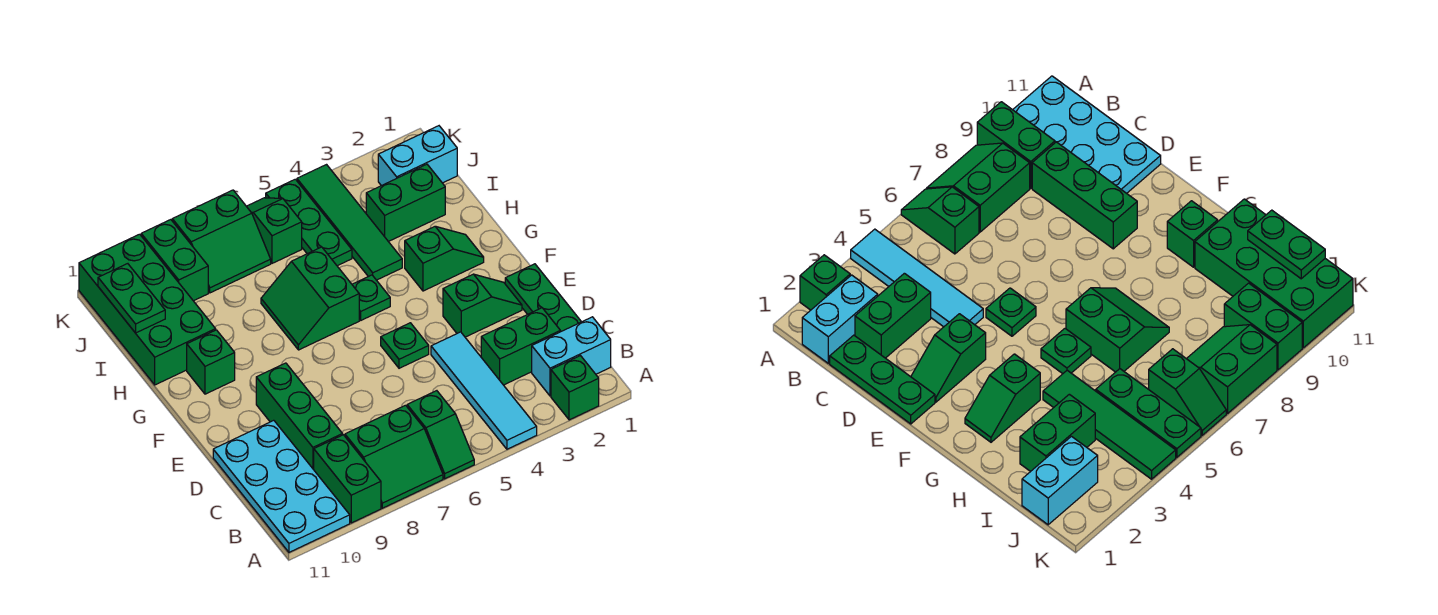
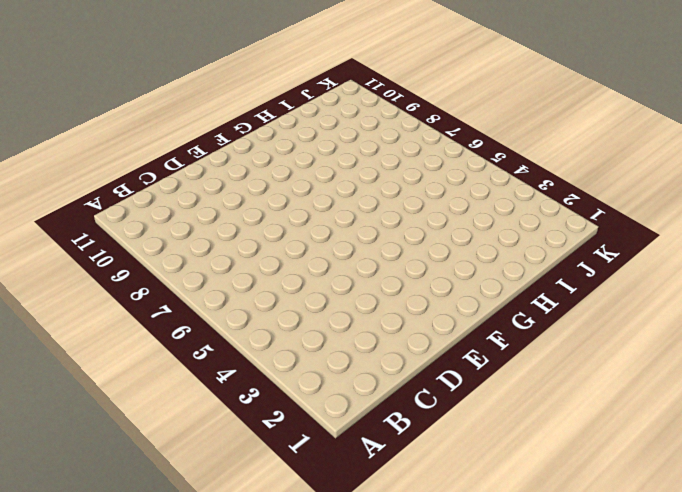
none -> green brick A2 level 1
none -> cyan tile A4:D4 level 1
none -> green slope A6:B6 level 1 top B

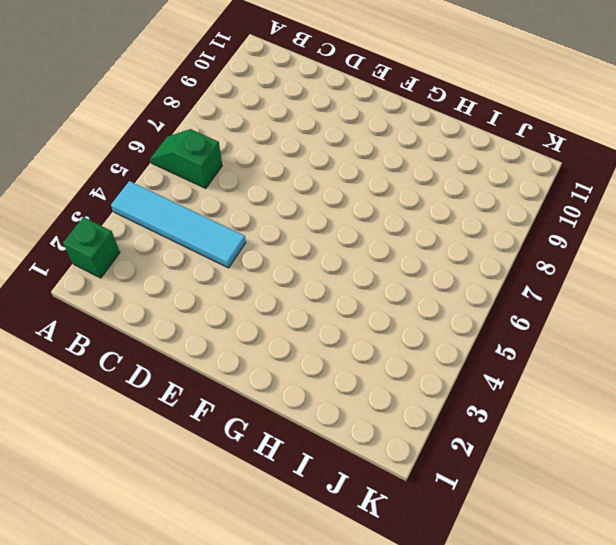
none -> green slope A7:B8 level 1 top B
none -> green brick A9:B9 level 1
none -> cyan plate A10:D11 level 1

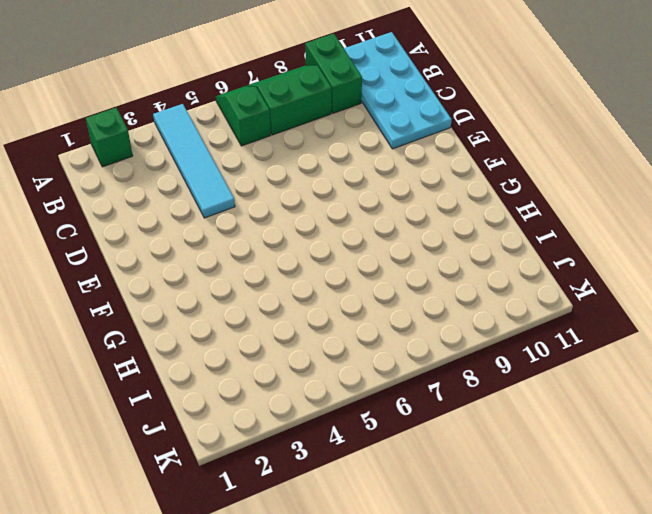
none -> cyan brick B1:B2 level 1
none -> green plate C1:E1 level 1
none -> green brick C2:C3 level 1

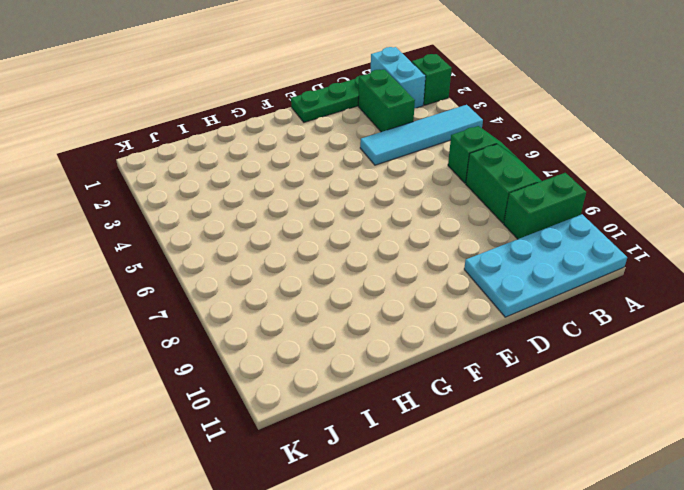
none -> green brick C9:E9 level 1
none -> green slope E2:E3 level 1 top 3
none -> green plate E5 level 1

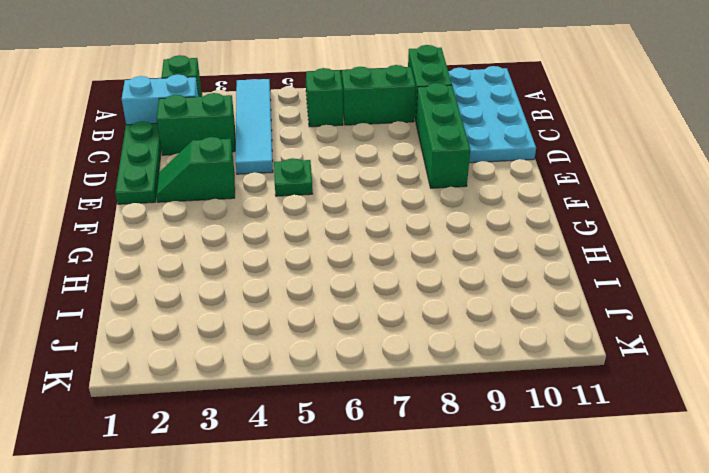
none -> green slope G2:G3 level 1 top 3
none -> green plate G5 level 1
none -> green slope G6:H7 level 1 top 6

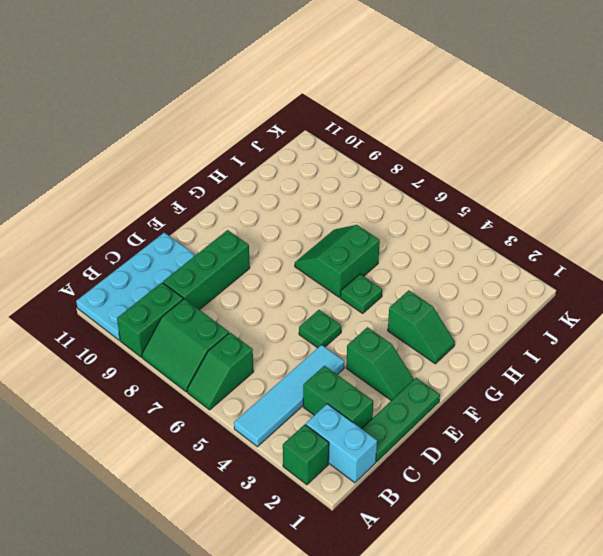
none -> green brick G10 level 1
none -> green tile H4:K4 level 1
none -> green brick H10:K11 level 1

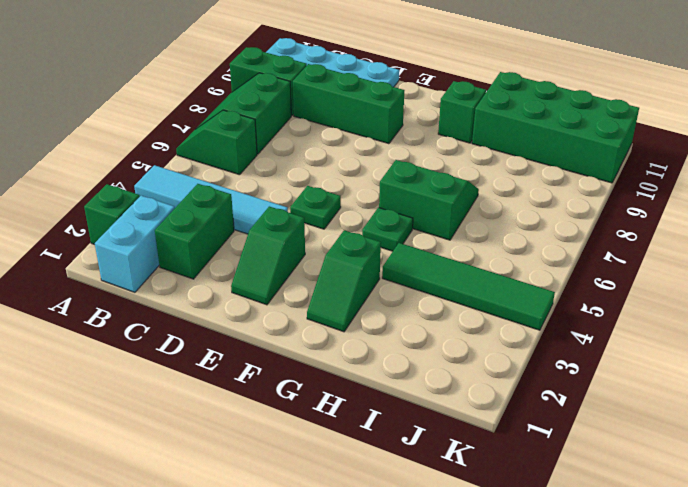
none -> green plate C1:E1 level 1
none -> green brick I2:I3 level 1
none -> green plate I5:K5 level 1

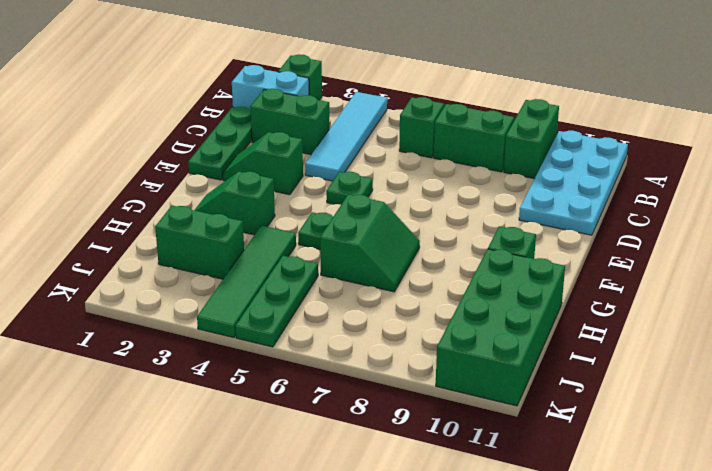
none -> green brick C9:E9 level 1
none -> cyan brick J1:J2 level 1
none -> green slope J6:K6 level 1 top J

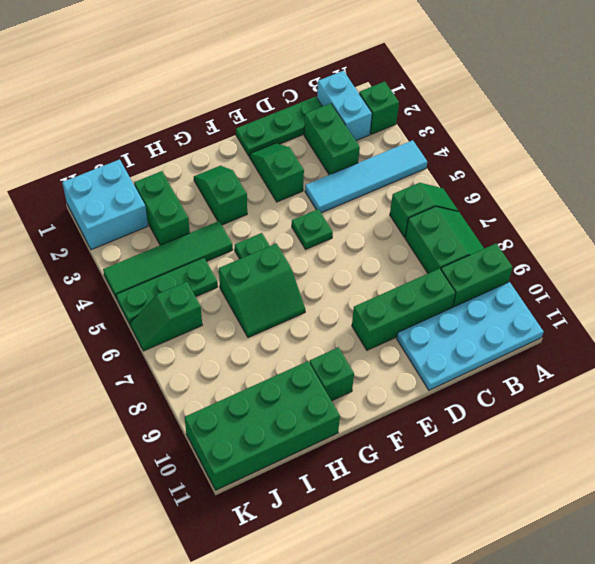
cyan brick J1:K2 level 1 -> cyan brick J1:J2 level 1
none -> green slope J7:K8 level 1 top K
none -> green brick J9:K9 level 1
none -> green plate I11:J11 level 2

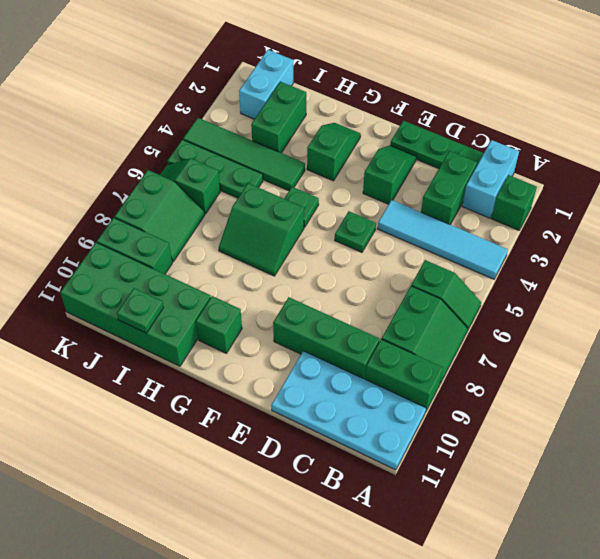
green plate I11 level 2 -> green plate I11:J11 level 2

